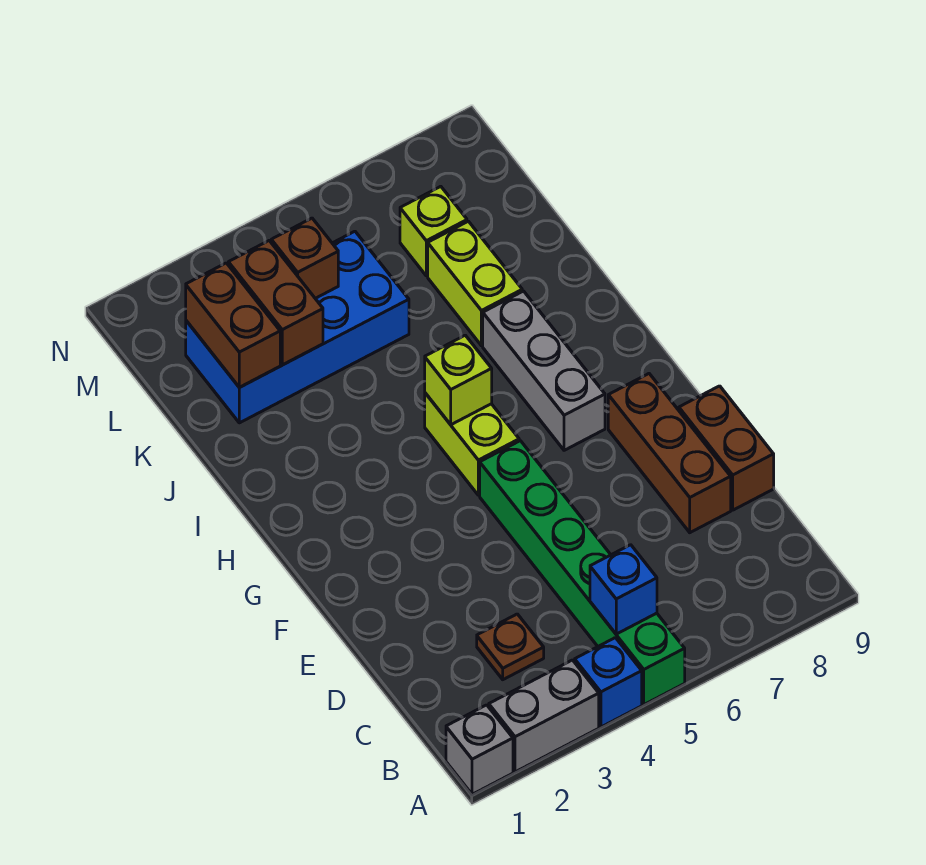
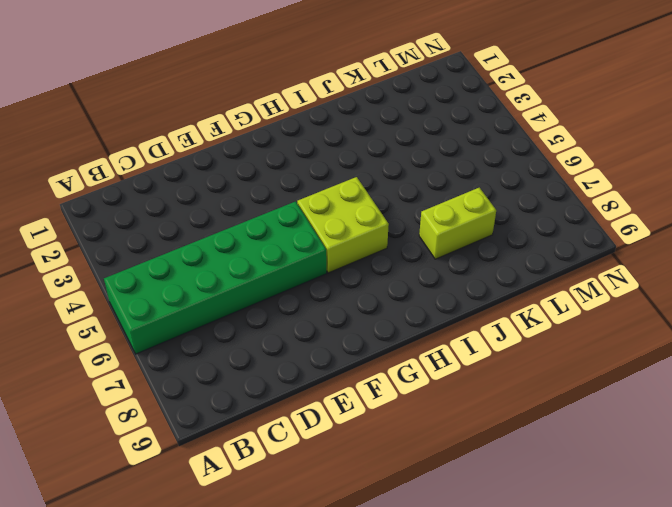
green brick A5:F6 level 1 -> green brick A5:F5 level 1
lime brick G5:H6 level 1 -> lime brick G5:H5 level 1
none -> grey brick A1 level 1
none -> grey brick A2:A3 level 1
none -> blue brick A4 level 1

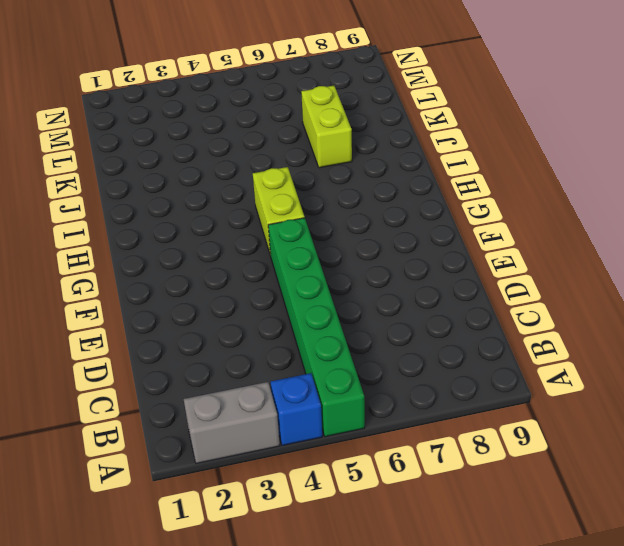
none -> grey brick A1 level 1
none -> brown plate C3 level 1
none -> brown brick D8:F8 level 1

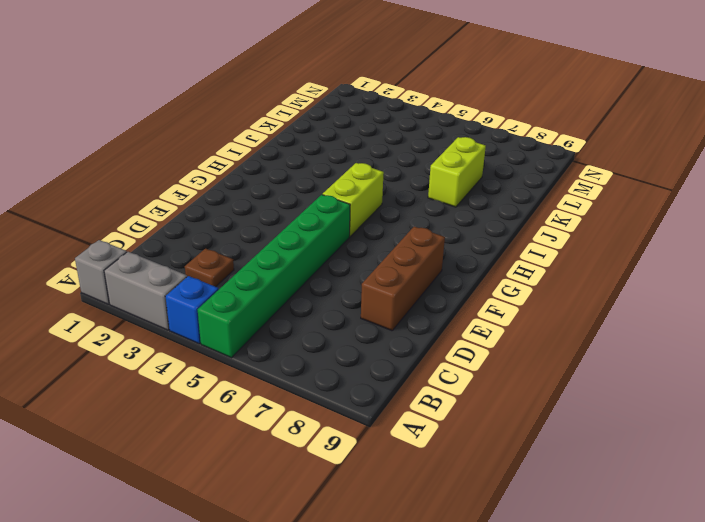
none -> brown brick D9:E9 level 1
none -> grey brick G7:I7 level 1
none -> blue brick K2:L5 level 1

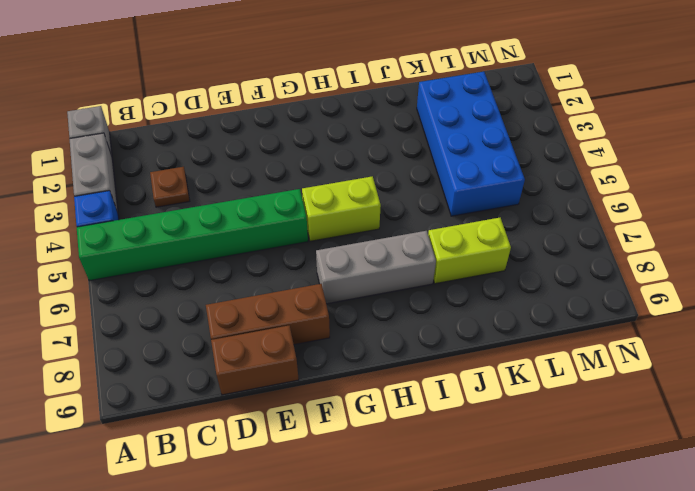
none -> lime brick L7 level 1
none -> blue brick B5 level 2
none -> lime brick H5 level 2

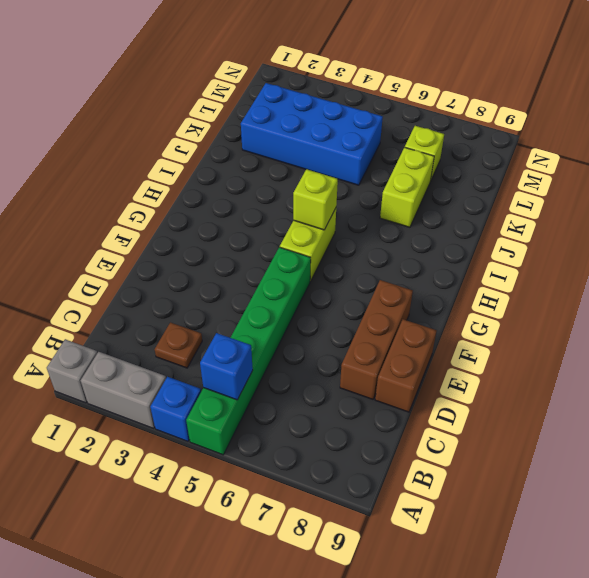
none -> grey brick G7:I7 level 1
none -> brown brick K2:L2 level 2
none -> brown brick K3:L3 level 2

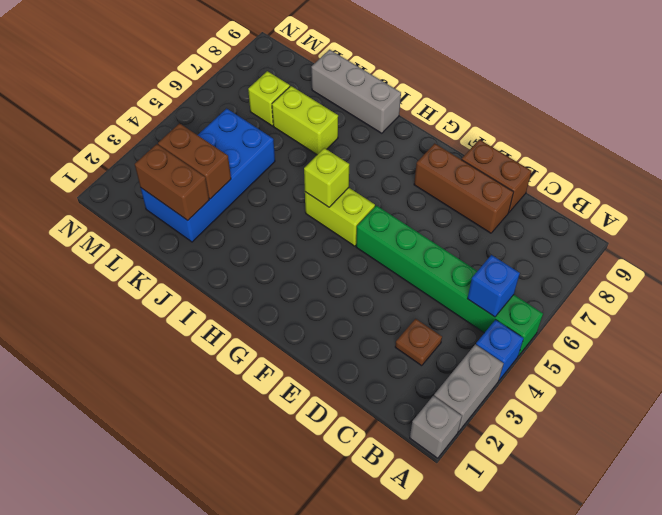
grey brick I9:K9 level 1 -> grey brick G7:I7 level 1
none -> brown brick L4 level 2

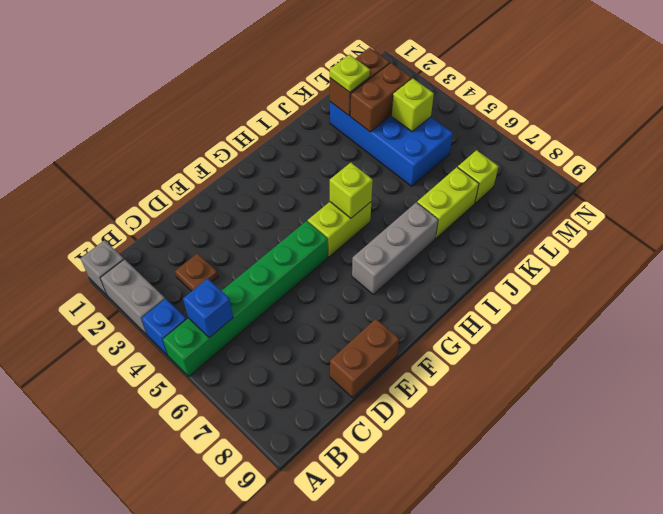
lime plate K2 level 3 -> none
lime brick L4 level 2 -> brown brick L4 level 2
none -> brown brick D8:F8 level 1

